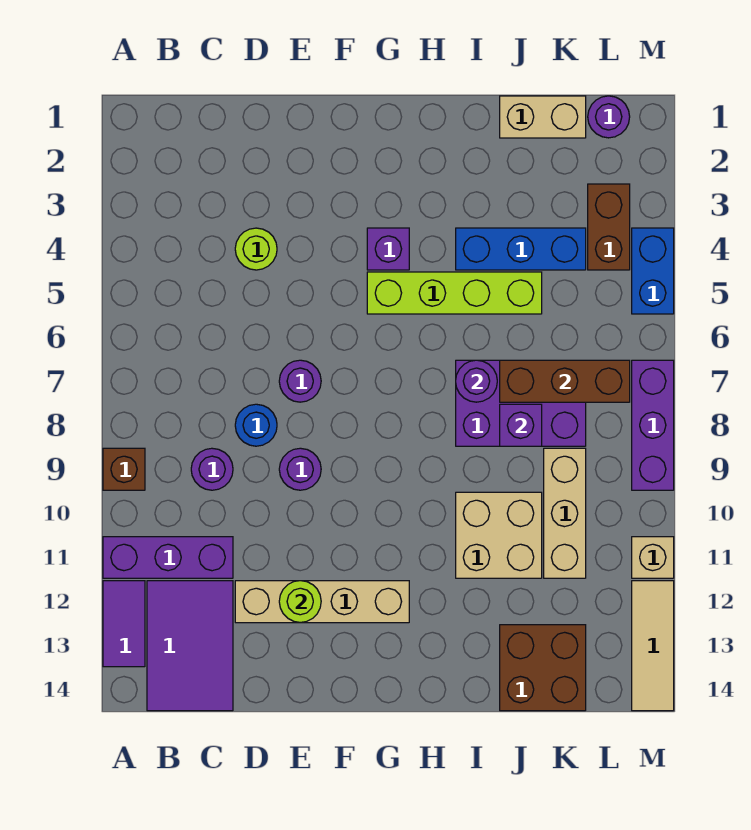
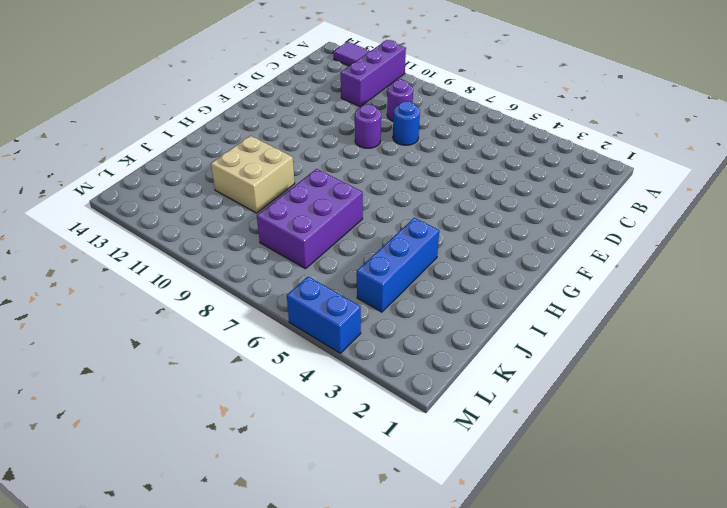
none -> brown brick A9 level 1
none -> purple tile B12:C14 level 1
none -> lime round brick D4 level 1

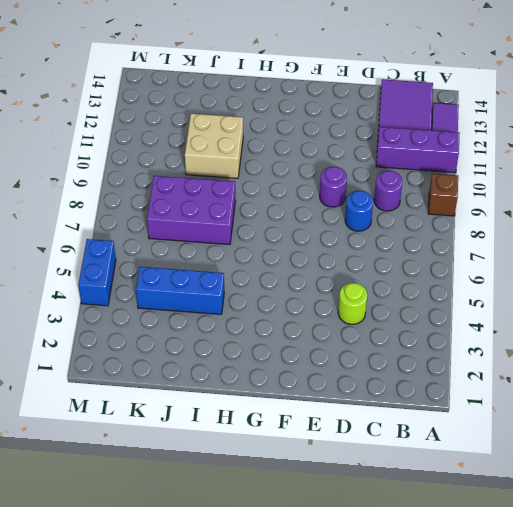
none -> tan brick D12:G12 level 1
none -> purple round brick E7 level 1
none -> purple brick G4 level 1

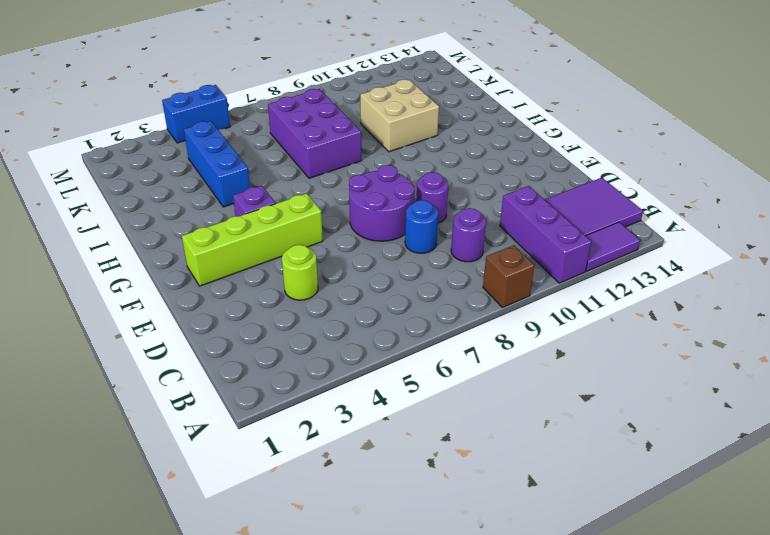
purple round brick E7:F8 level 1 -> purple round brick E7 level 1
lime brick F2:F5 level 1 -> lime brick G5:J5 level 1
none -> tan brick D12:G12 level 1
none -> tan brick J1:K1 level 1
none -> brown brick J13:K14 level 1

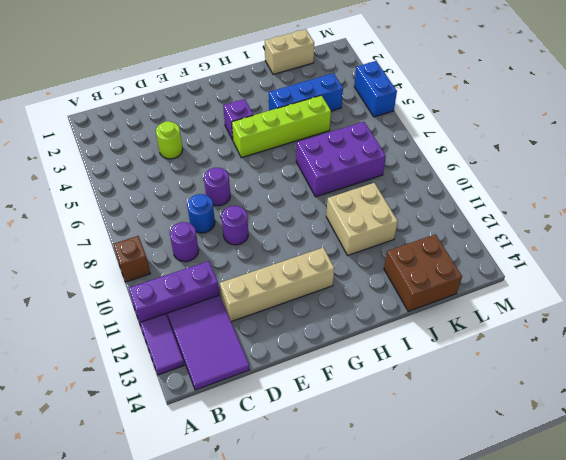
none -> tan brick K9:K11 level 1
none -> purple round brick L1 level 1
none -> brown brick L3:L4 level 1

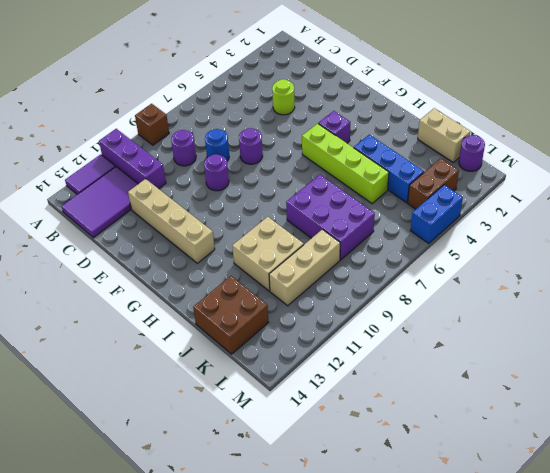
none -> purple brick M7:M9 level 1
none -> tan brick M11 level 1
none -> tan tile M12:M14 level 1

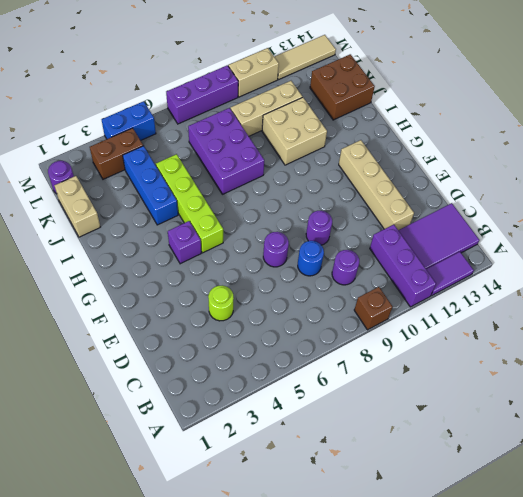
tan brick M10:M11 level 1 -> tan brick M11 level 1
none -> lime round brick E12 level 2
none -> purple round brick I7 level 2
none -> brown brick J7:L7 level 2

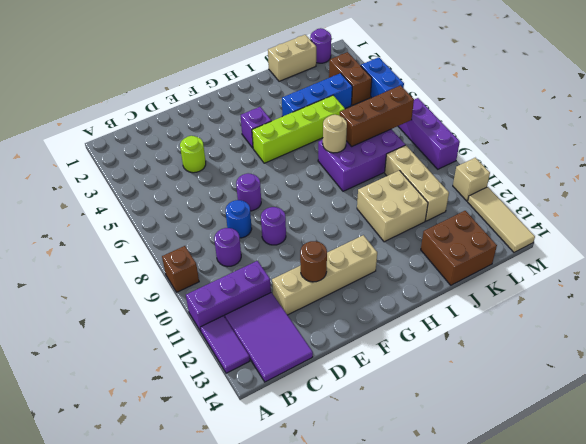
brown round brick E12 level 2 -> lime round brick E12 level 2
tan round brick I7 level 2 -> purple round brick I7 level 2
none -> purple brick J8 level 2

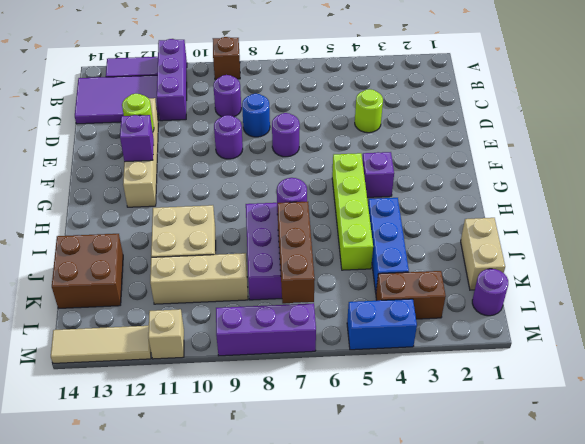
purple brick F12 level 2 -> purple brick J8 level 2

